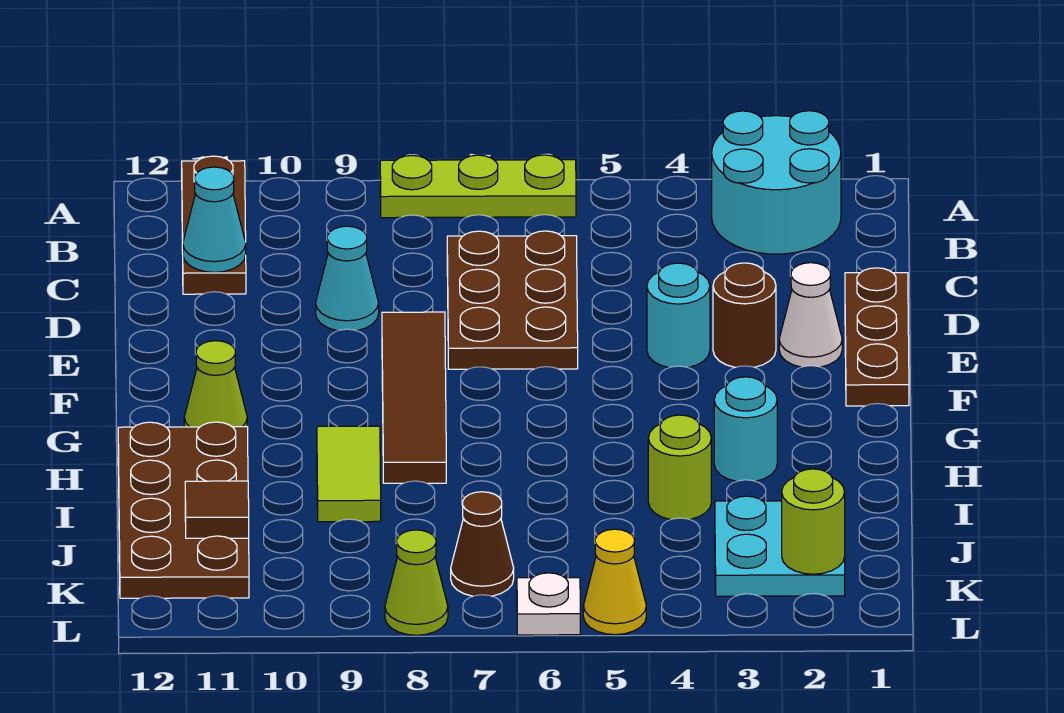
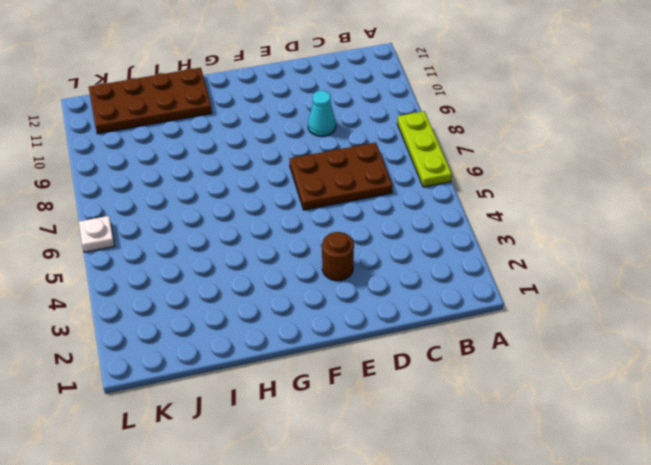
none -> cyan round brick A2:B3 level 1
none -> brown plate A11:C11 level 1
none -> brown plate D1:F1 level 1

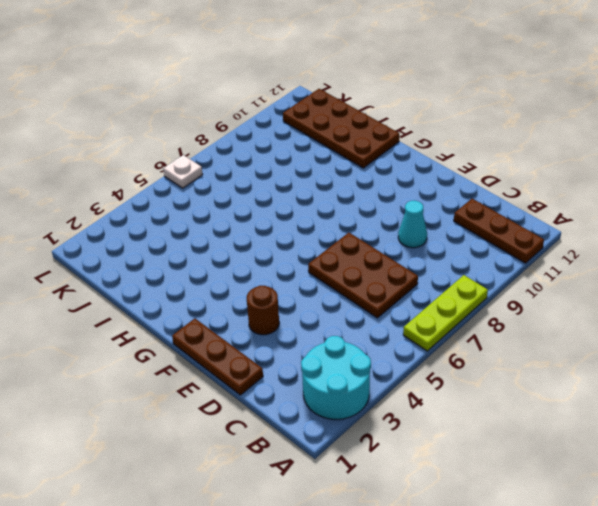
none -> white cone E2 level 1
none -> cyan round brick E4 level 1
none -> brown tile E8:H8 level 1

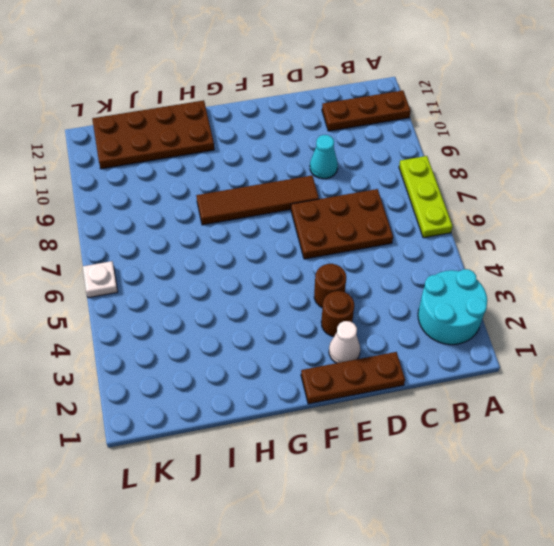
brown round brick E4 level 1 -> cyan round brick E4 level 1
none -> lime cone G11 level 1
none -> cyan round brick H3 level 1
none -> lime tile H9:I9 level 1

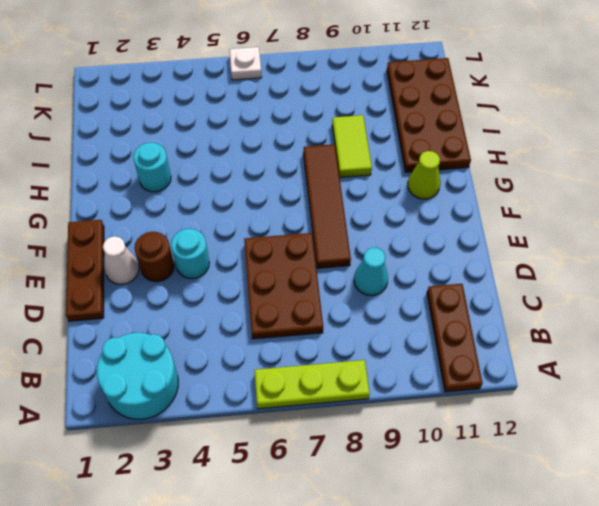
none -> lime round brick I4 level 1
none -> cyan plate J2:K3 level 1
none -> brown cone K7 level 1

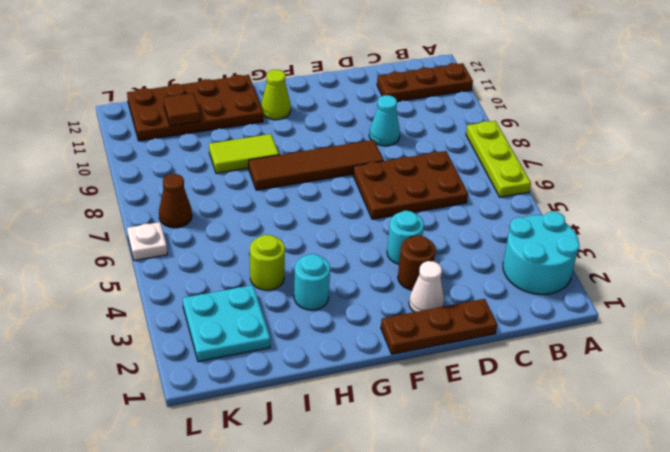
none -> yellow cone L5 level 1
none -> lime cone L8 level 1
none -> cyan cone C11 level 2

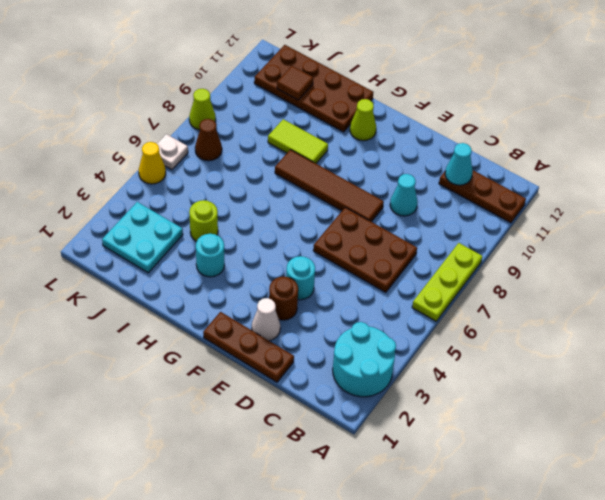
none -> lime round brick K2 level 2

